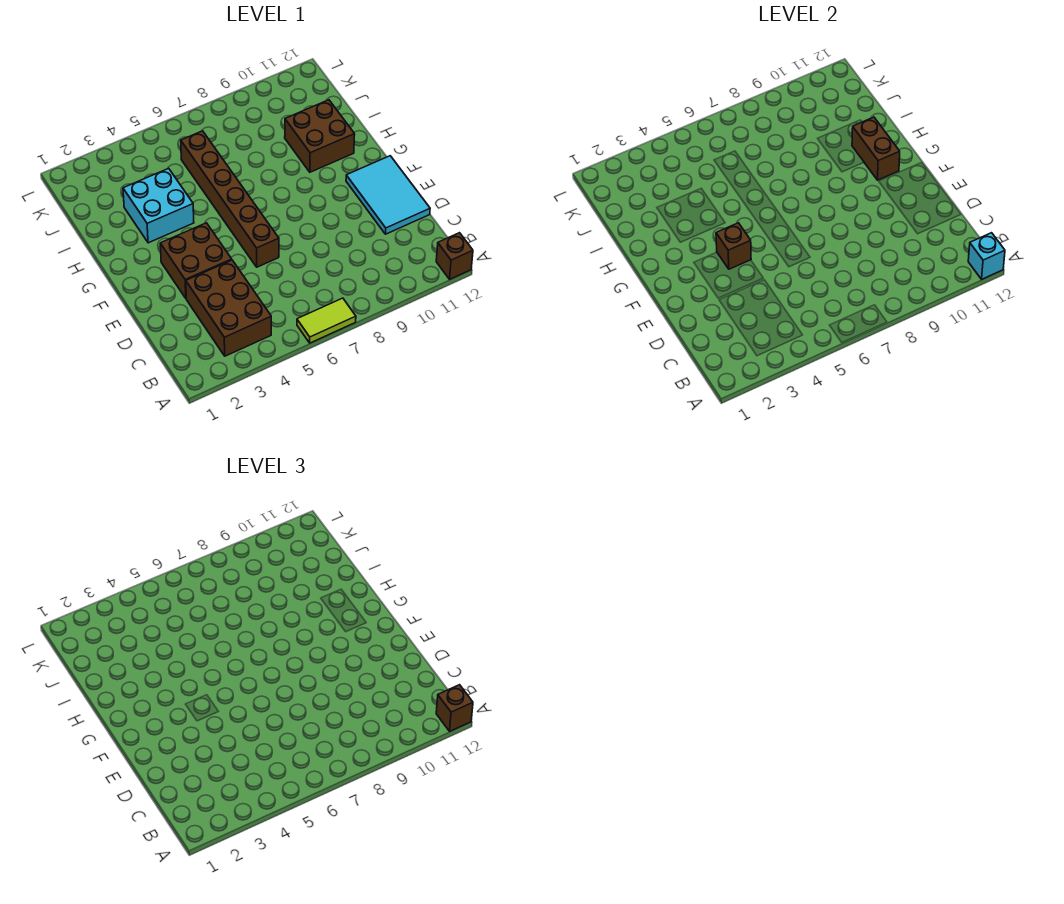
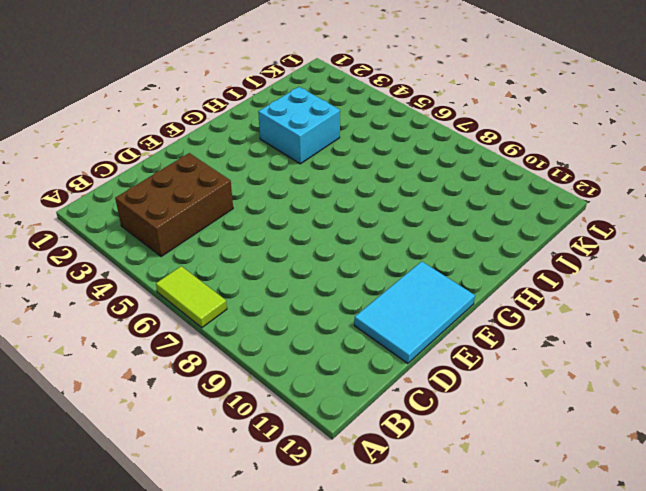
none -> brown brick A12 level 1
none -> brown brick E3:F4 level 1
none -> brown brick E6:J6 level 1

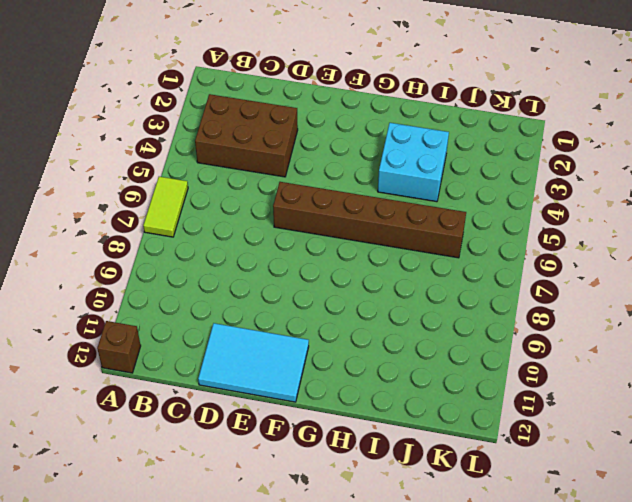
none -> brown brick E3:F4 level 1
none -> brown brick H10:I11 level 1
none -> cyan brick A12 level 2

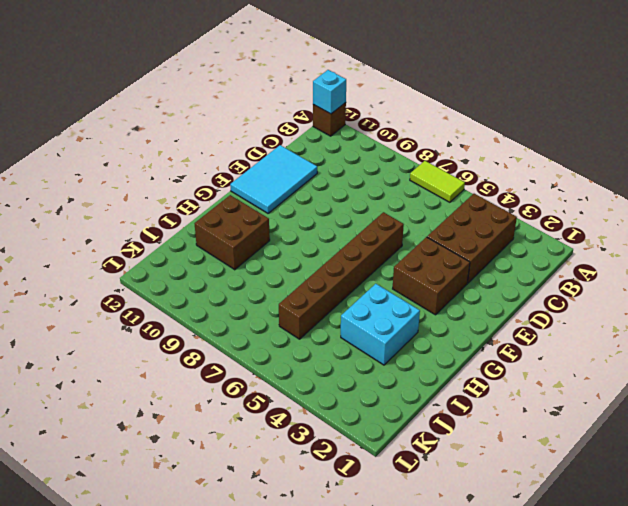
none -> brown brick F4 level 2
none -> brown brick G11:H11 level 2
none -> brown brick A12 level 3

